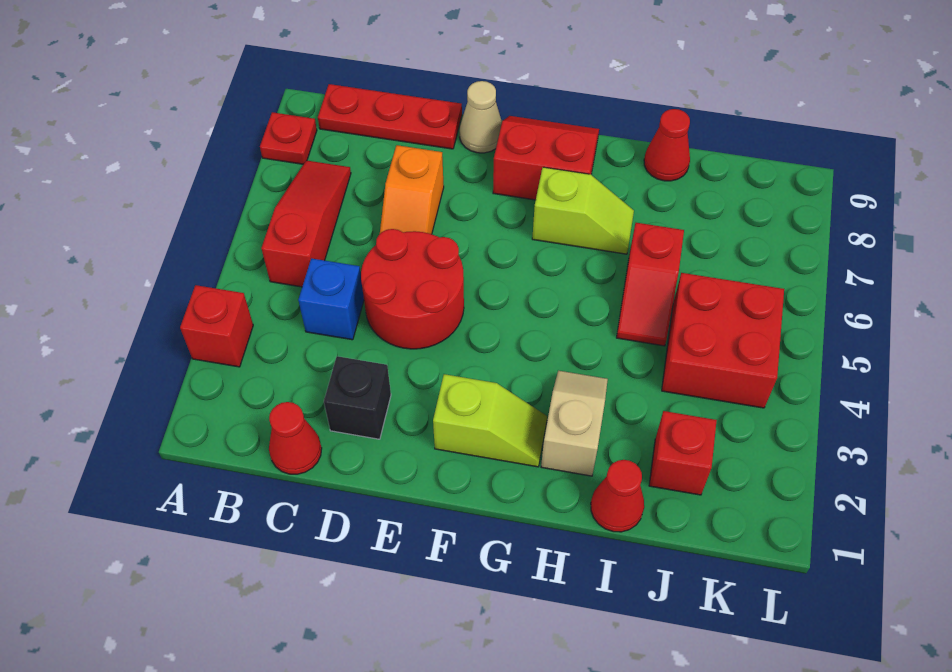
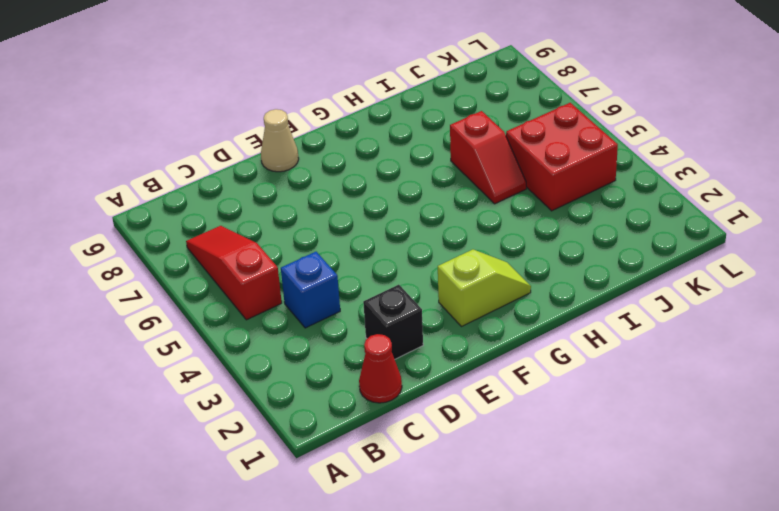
none -> red brick A3 level 1
none -> red plate A8 level 1
none -> red plate B9:D9 level 1

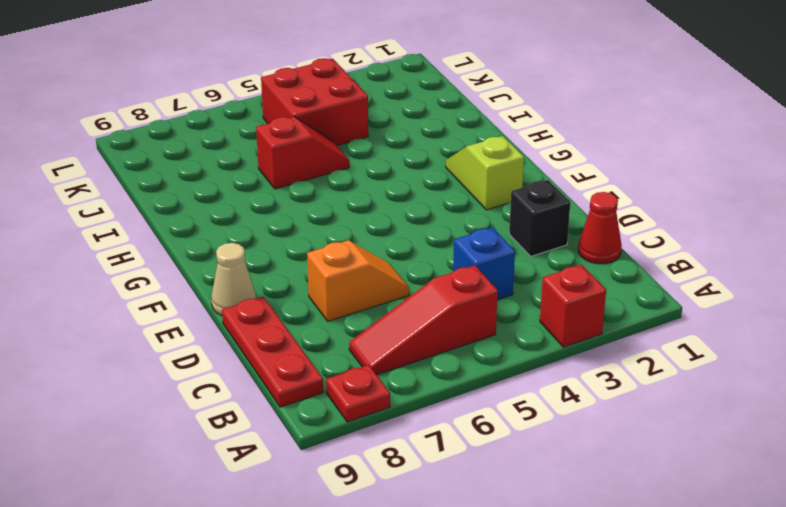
none -> red round brick D4:E5 level 1
none -> red slope F8:G9 level 1 top 8
none -> lime slope G7:H7 level 1 top G

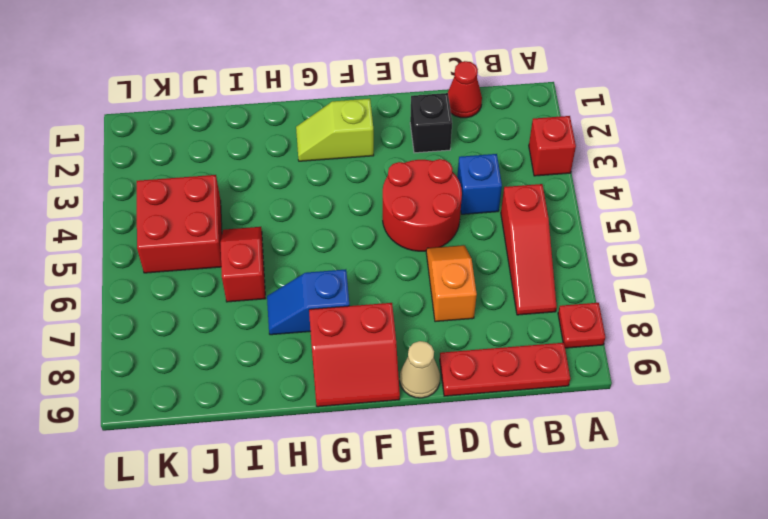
blue slope G7:H7 level 1 top G -> lime slope G7:H7 level 1 top G
none -> tan slope H2:H3 level 1 top 2
none -> red cone I1 level 1
none -> red cone I9 level 1

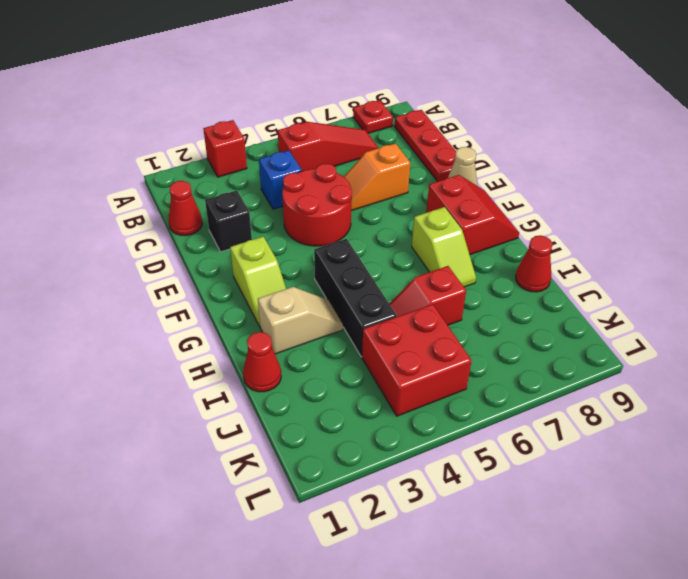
black brick G4:I4 level 1 -> none
none -> red brick J2 level 1

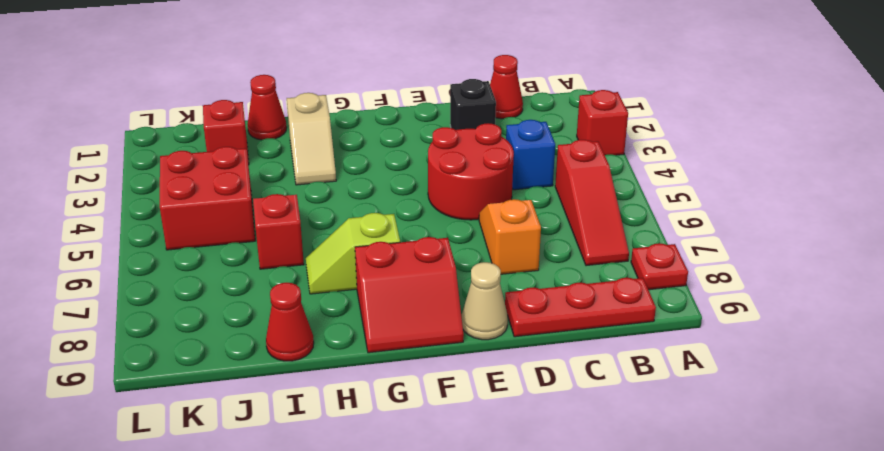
none -> lime slope F2:G2 level 1 top F

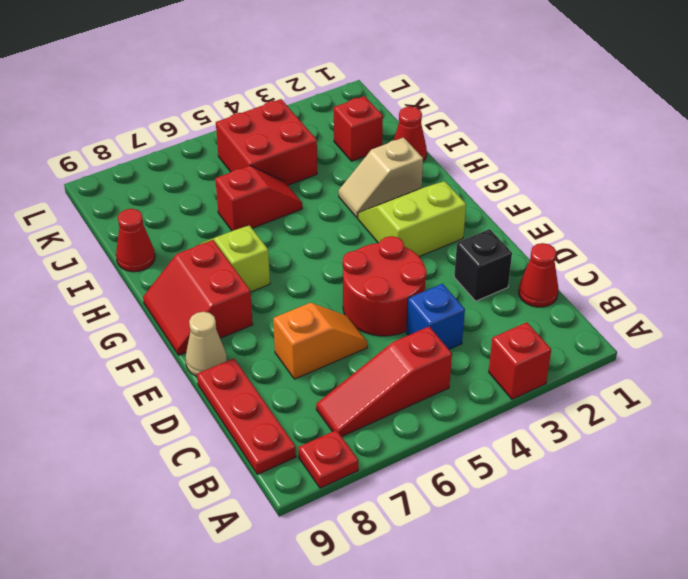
lime slope F2:G3 level 1 top F -> lime slope F2:G2 level 1 top F

